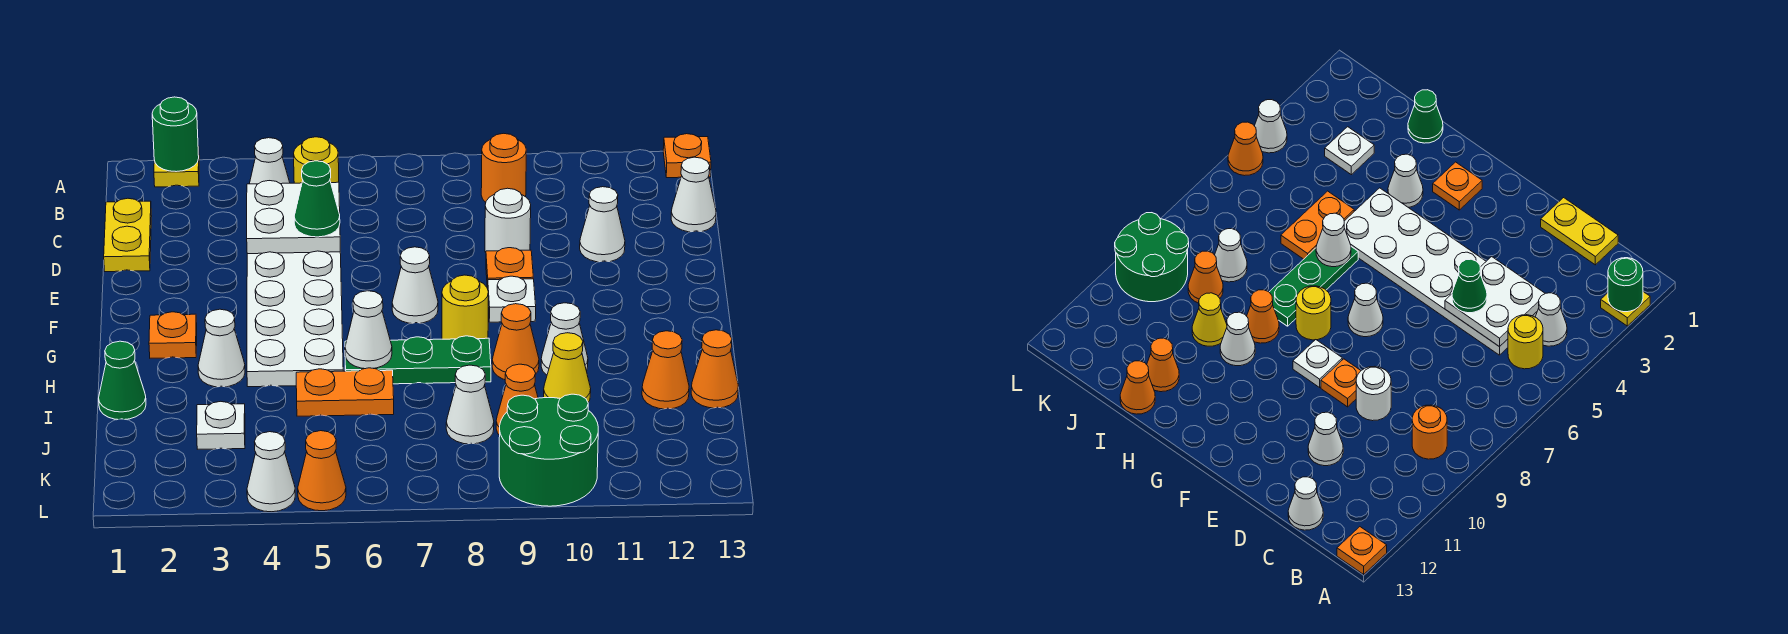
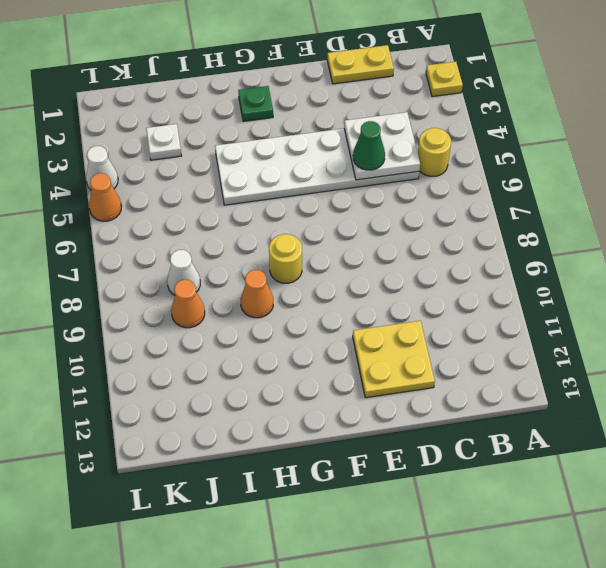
yellow plate D11:E12 level 1 -> white cone D11 level 1
green plate G2 level 1 -> orange plate G2 level 1
none -> orange plate A13 level 1
none -> white cone B4 level 1
none -> orange round brick B9 level 1
none -> white cone C13 level 1

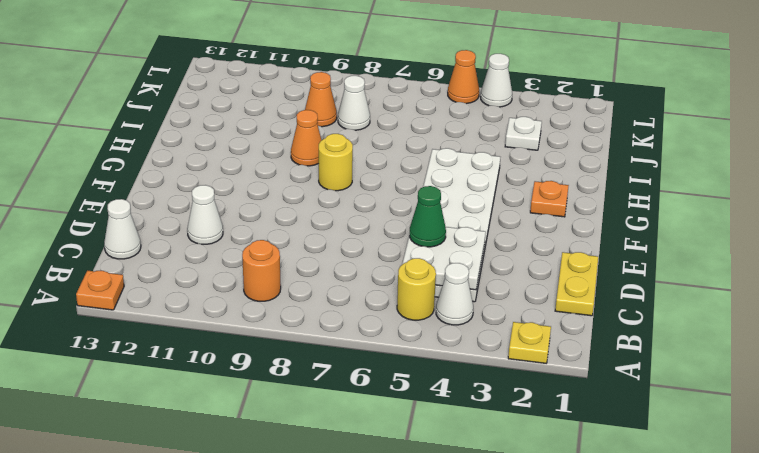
none -> white round brick D9 level 1
none -> orange plate E9 level 1
none -> white cone F7 level 1
none -> white plate F9 level 1

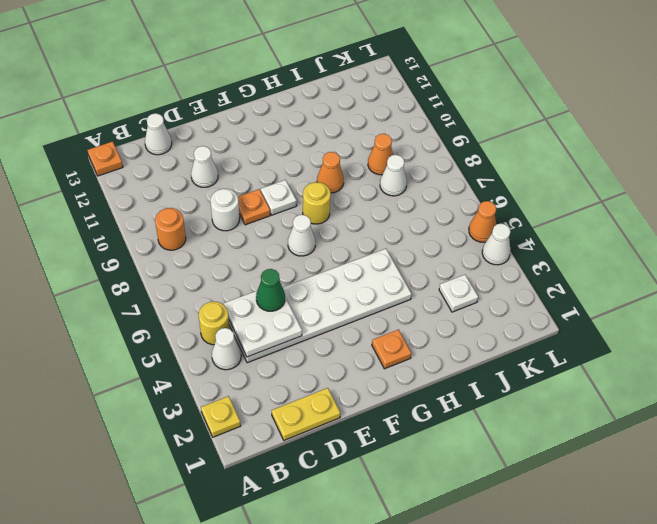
none -> white cone H3 level 1
none -> green plate H6:H8 level 1
none -> white cone H10 level 1
none -> green cone I1 level 1

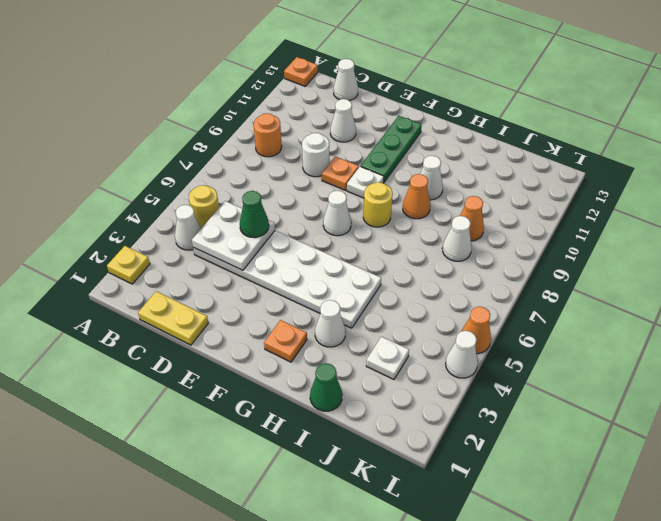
green plate F10:F12 level 1 -> green plate H6:H8 level 1
none -> orange plate I5:I6 level 1
none -> yellow cone I10 level 1
none -> orange cone I12 level 1
none -> orange cone I13 level 1

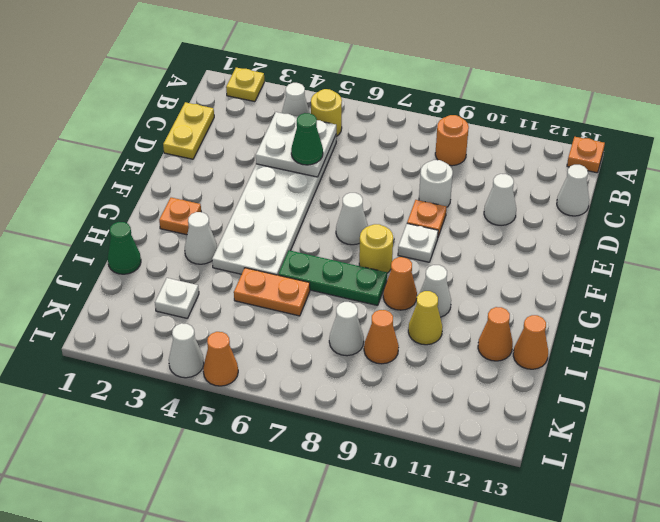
none -> green round brick K9:L10 level 1
none -> green round brick A2 level 2
none -> white cone H6 level 2

